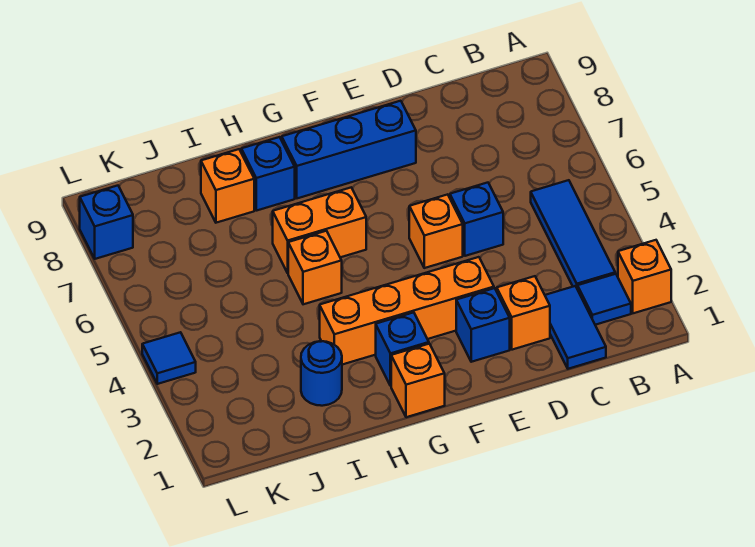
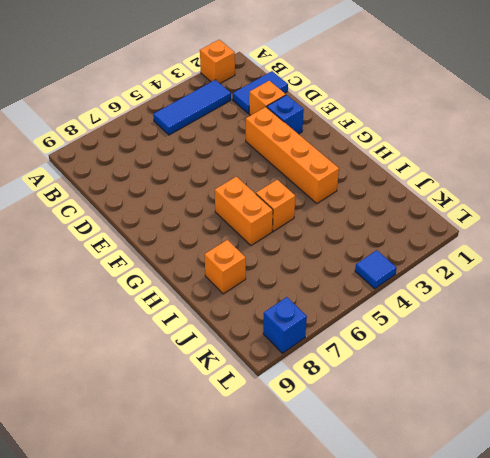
none -> blue tile B2 level 1
none -> blue brick D5 level 1
none -> orange brick E5 level 1

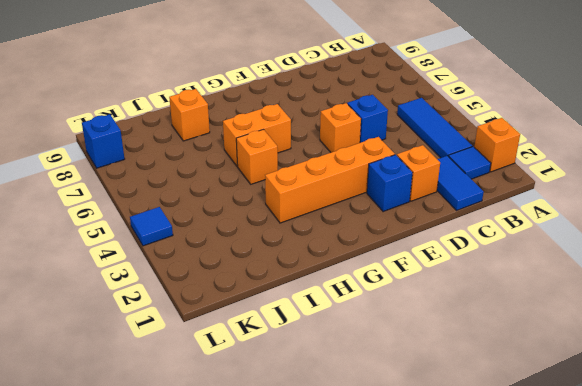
none -> blue brick E8:G8 level 1
none -> orange brick G1 level 1
none -> blue brick G2 level 1

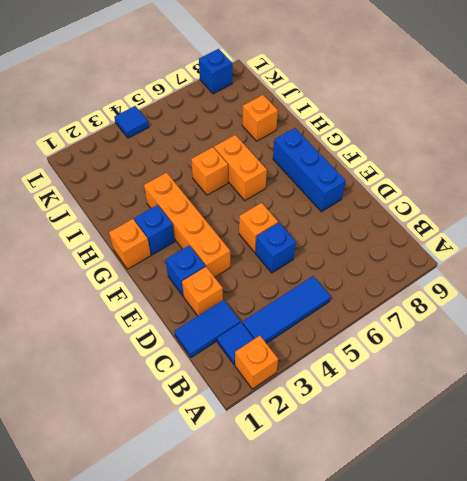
none -> blue brick H8 level 1
none -> blue round brick I2 level 1

